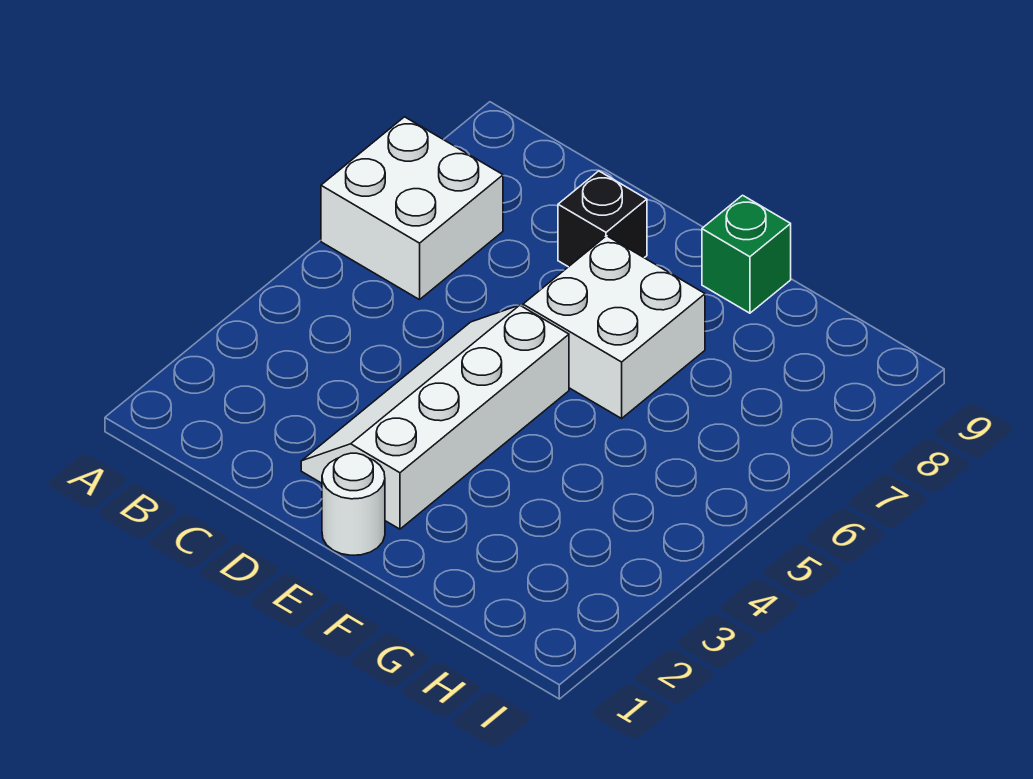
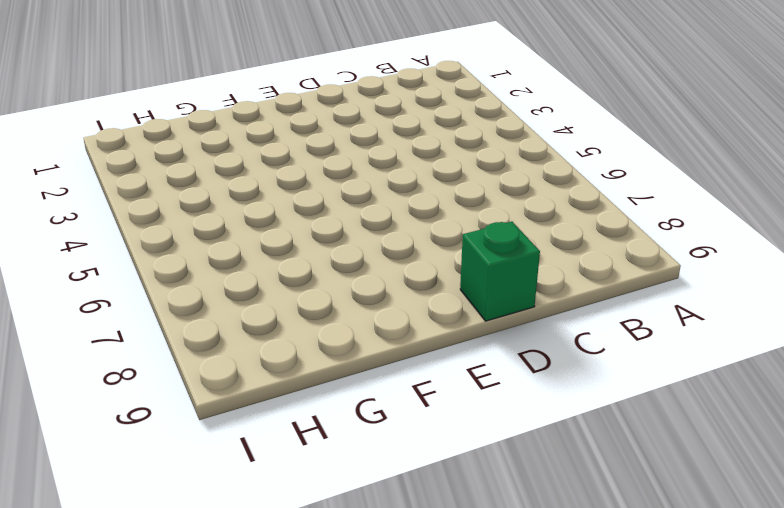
green brick D9 level 1 -> green brick F9 level 1
none -> white brick A6:B7 level 1
none -> white slope D2:E5 level 1 top E

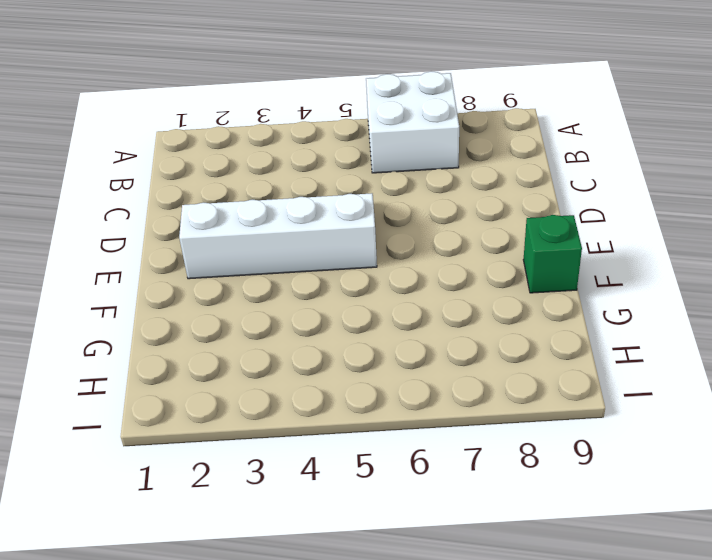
none -> black brick D8 level 1
none -> white round brick E1 level 1

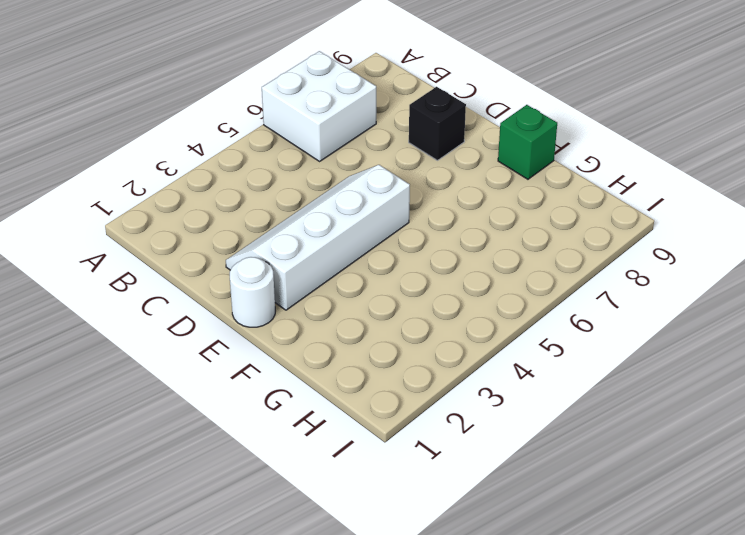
none -> white brick E6:F7 level 1

